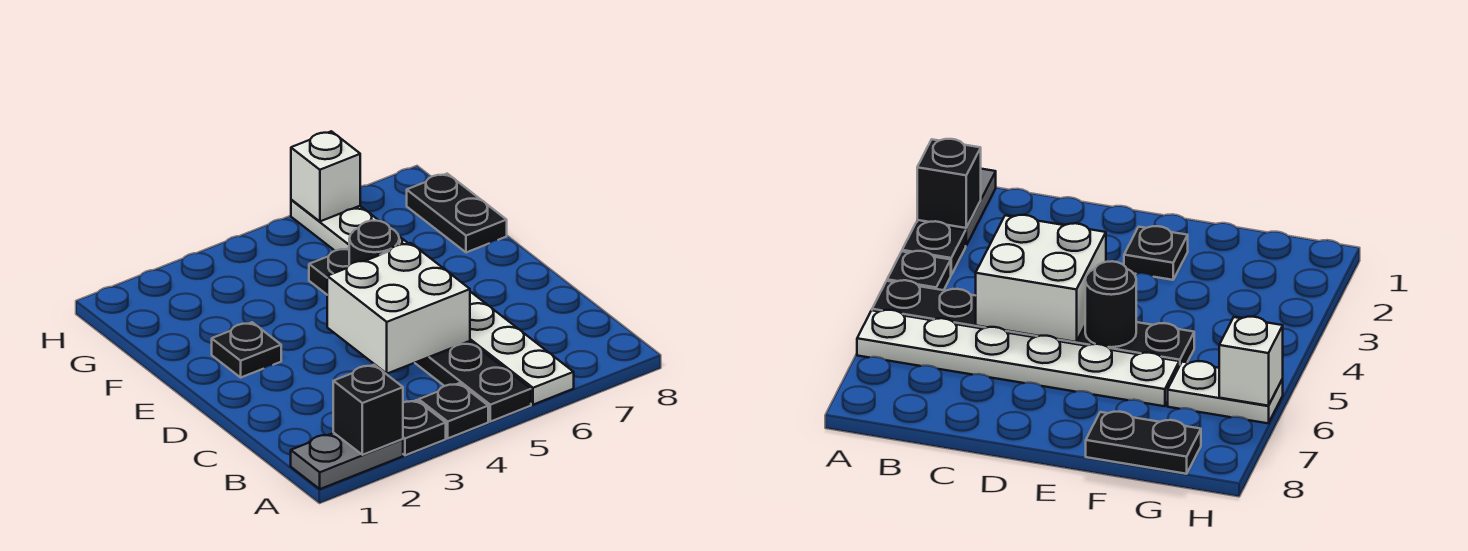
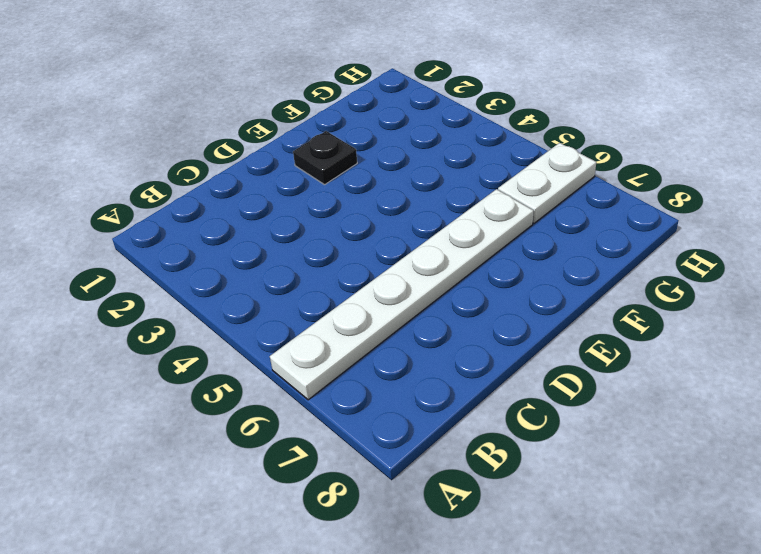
none -> grey plate A1:A2 level 1
none -> black plate A3 level 1
none -> black plate A4 level 1

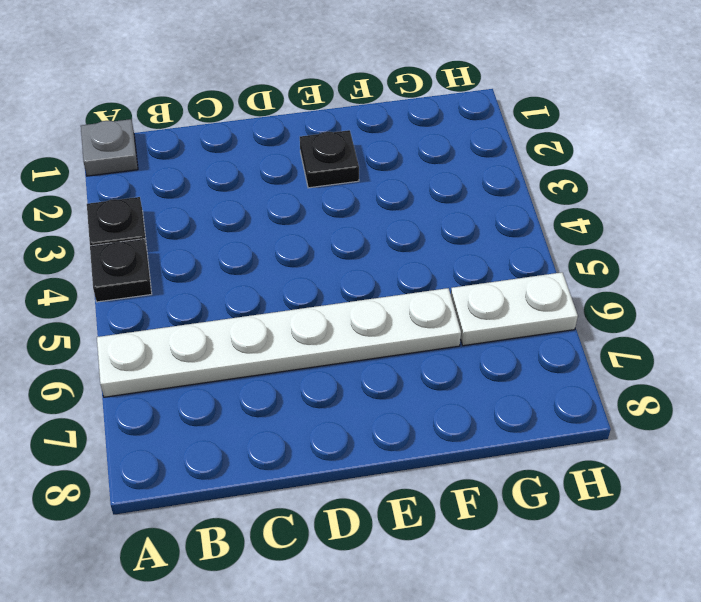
grey plate A1 level 1 -> grey plate A1:A2 level 1
none -> black plate A5:F5 level 1
none -> black plate F8:G8 level 1
none -> black brick A2 level 2

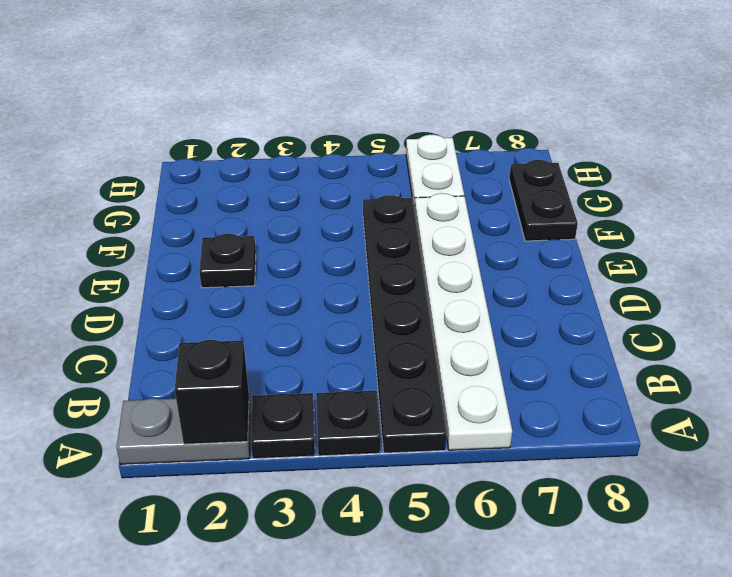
none -> white brick C4:D5 level 2
none -> black round brick E5 level 2
none -> white brick H6 level 2

